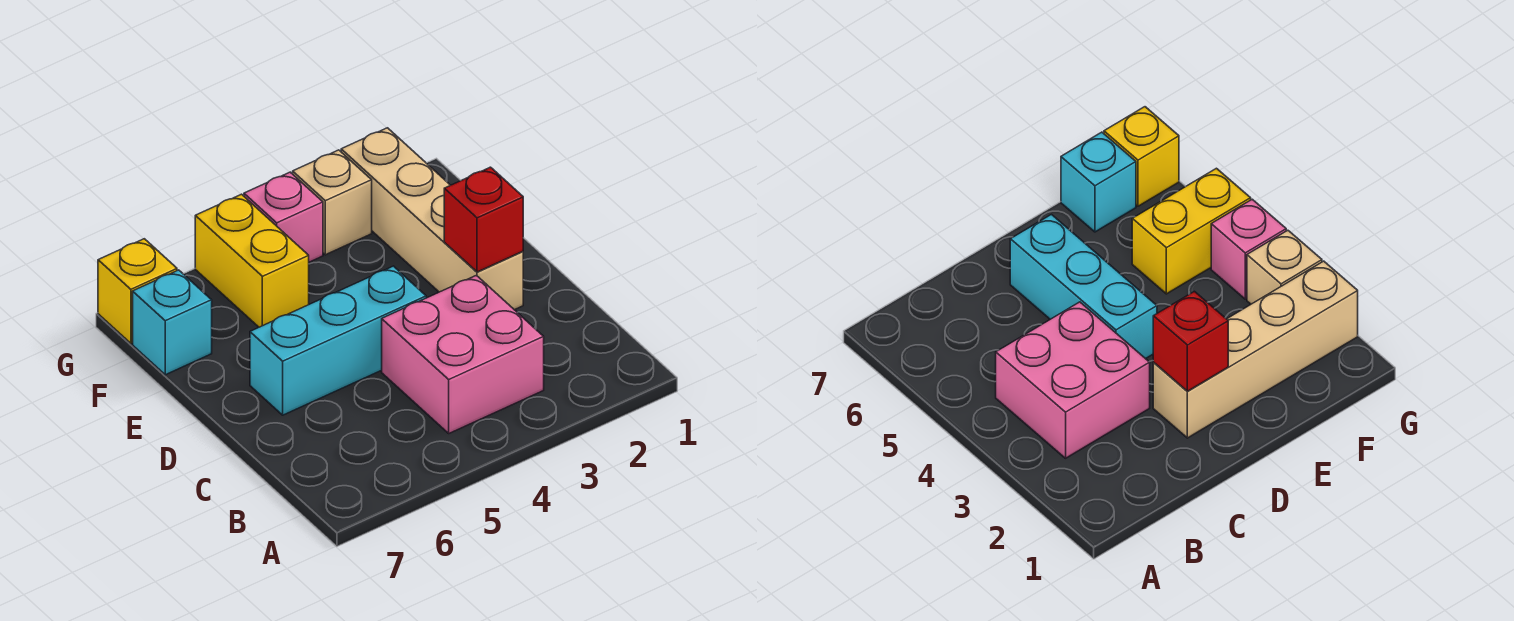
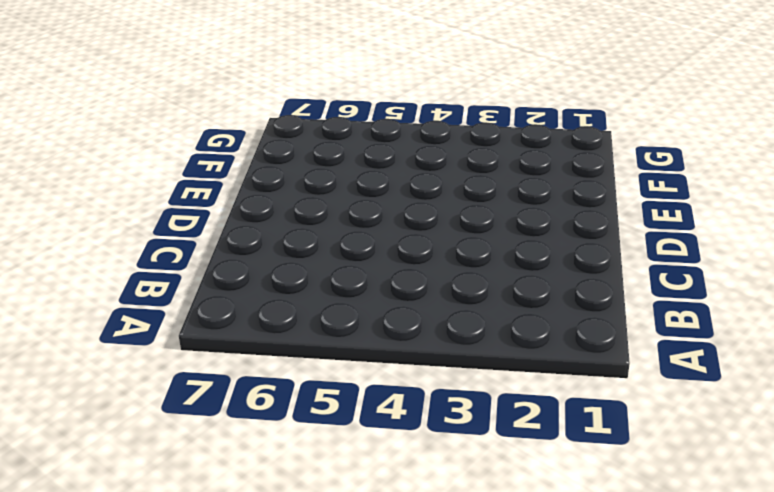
none -> pink brick B3:C4 level 1
none -> tan brick D2:G2 level 1

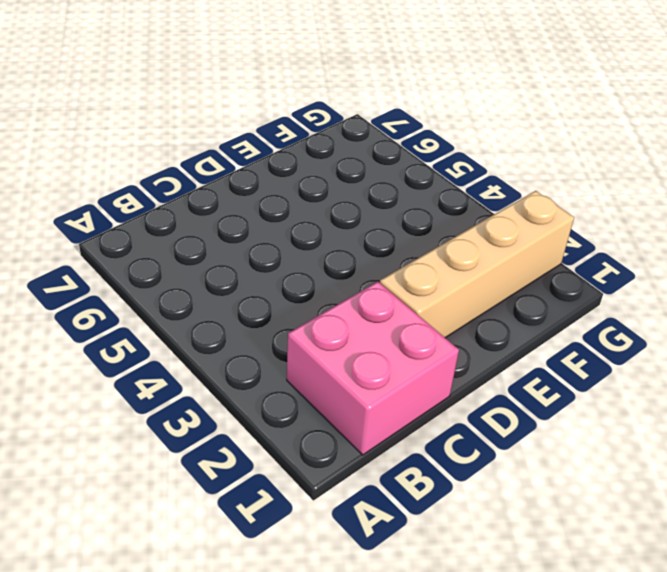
pink brick B1:C2 level 1 -> pink brick B3:C4 level 1
none -> cyan brick D4:D6 level 1
none -> yellow brick F5:G5 level 1

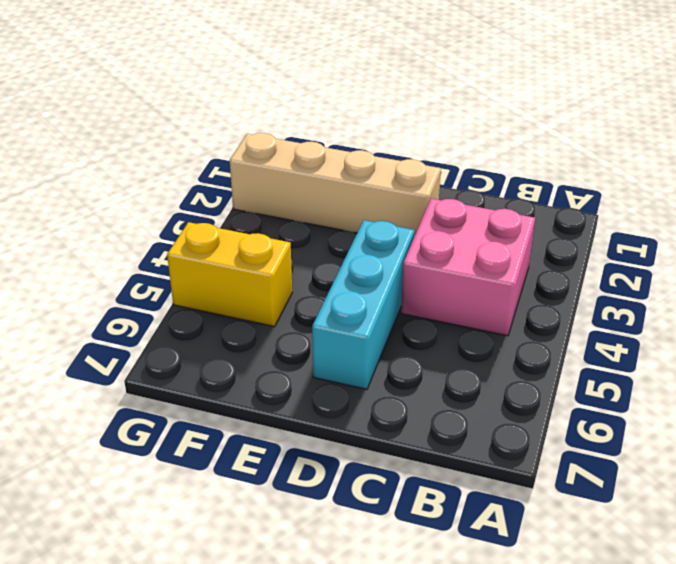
none -> cyan brick F7 level 1
none -> tan brick G3 level 1

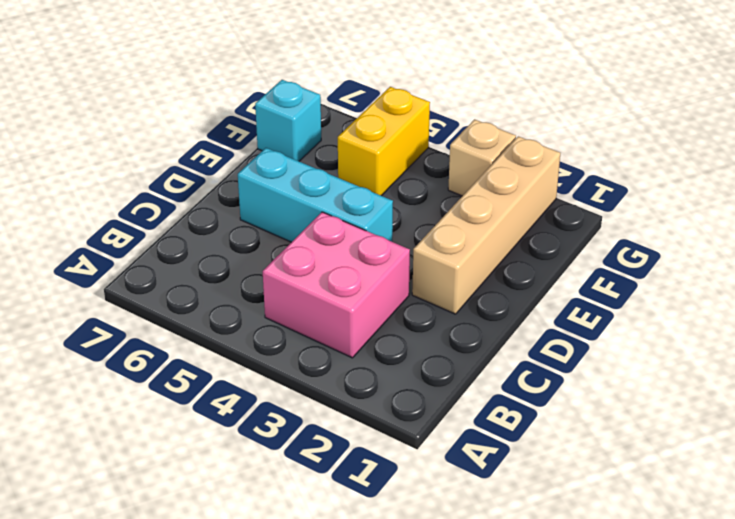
none -> pink brick G4 level 1
none -> yellow brick G7 level 1

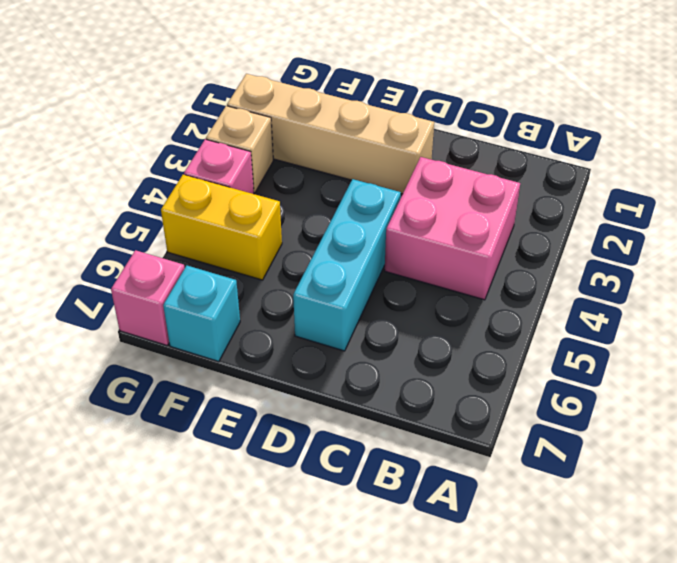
pink brick G7 level 1 -> yellow brick G7 level 1
none -> red brick D2 level 2

